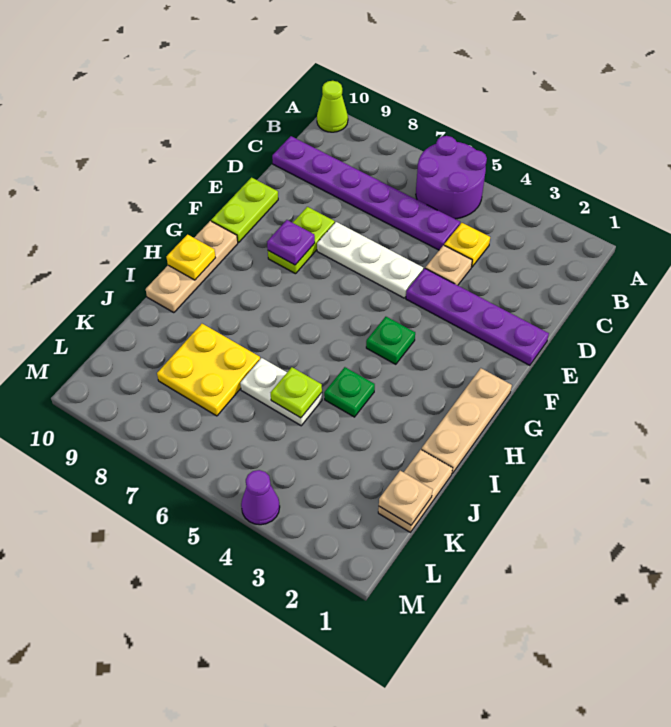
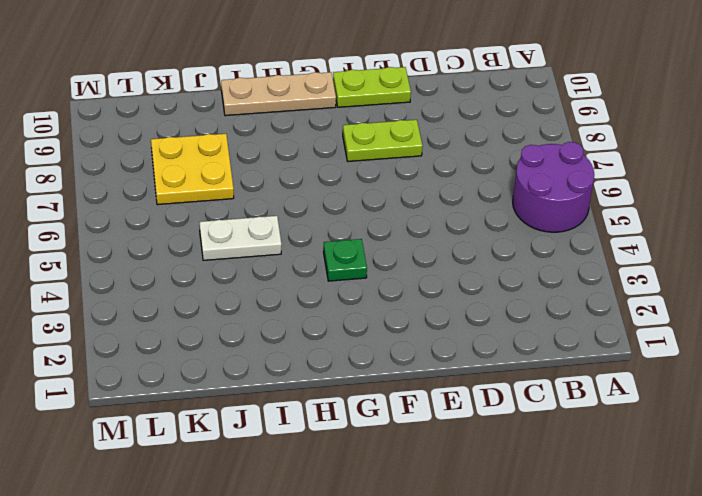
white plate I5:J5 level 1 -> white plate J5:J6 level 1
none -> lime cone A10 level 1
none -> yellow plate C4 level 1
none -> purple plate C5:C10 level 1

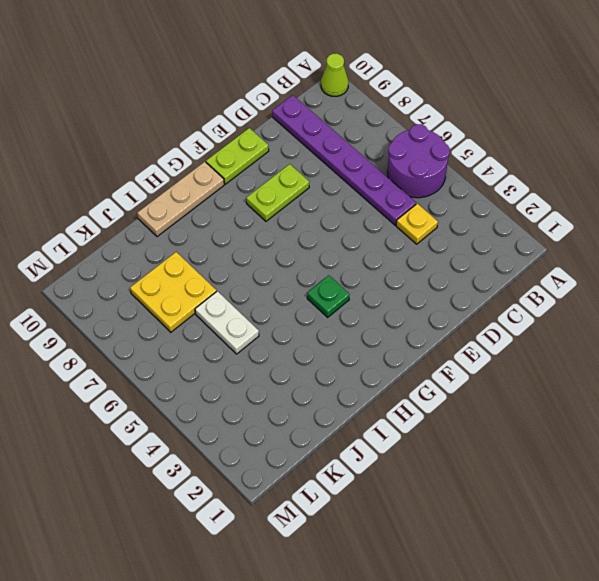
none -> tan plate D4 level 1
none -> purple plate E1:E4 level 1
none -> white plate E5:E7 level 1

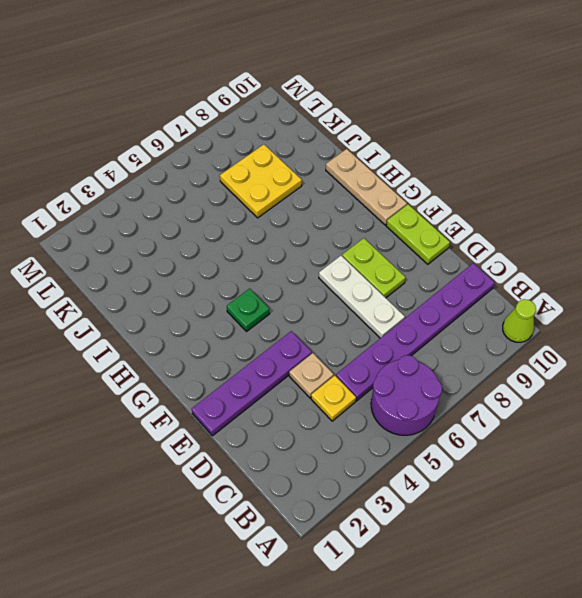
white plate D7:F7 level 1 -> white plate E5:E7 level 1
none -> tan plate G1:I1 level 1
none -> green plate I4 level 1
none -> tan plate J1:K1 level 1

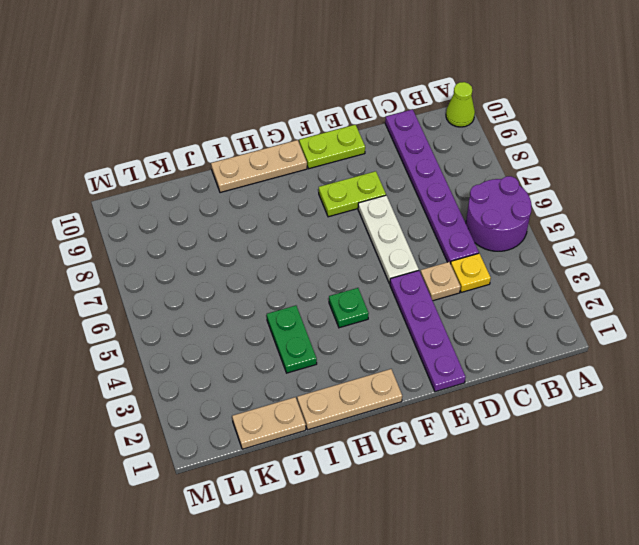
green plate I3:I4 level 1 -> green plate I4 level 1
none -> white plate J5:J6 level 1
none -> yellow plate J7:K8 level 1
none -> purple cone M4 level 1

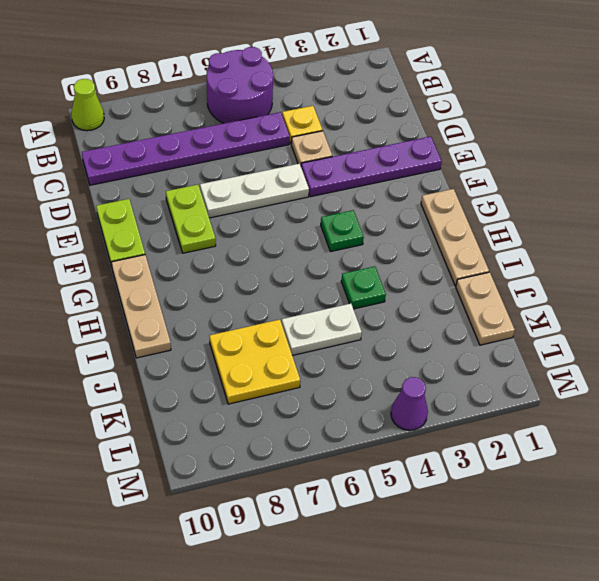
none -> purple plate F8 level 2
none -> yellow plate H10 level 2
none -> lime plate J5 level 2

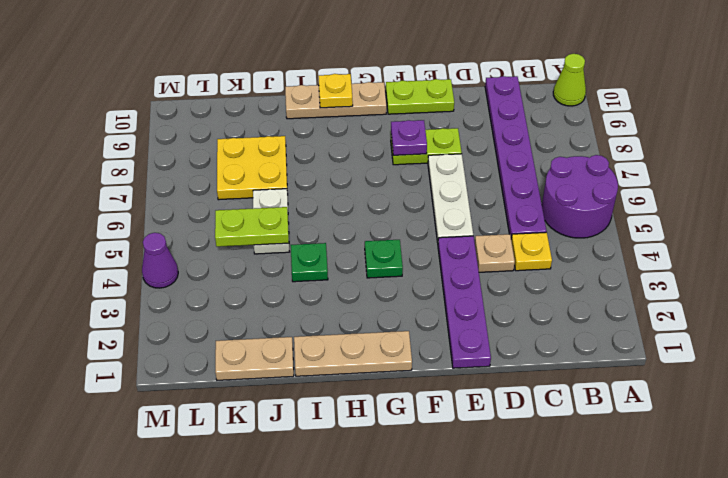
lime plate J5:K5 level 2 -> lime plate J5 level 2
none -> tan plate K1 level 2

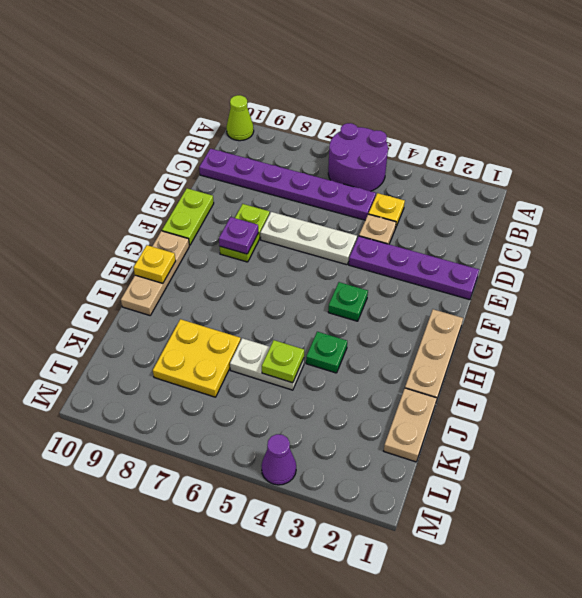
none -> tan plate K1 level 2

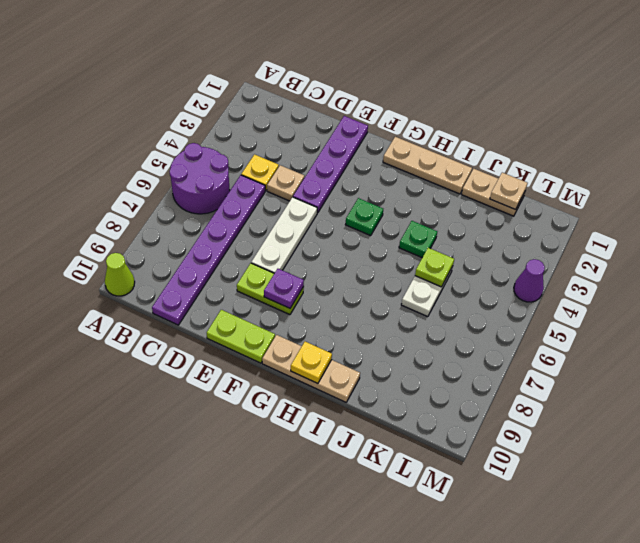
none -> yellow plate J7:K8 level 1

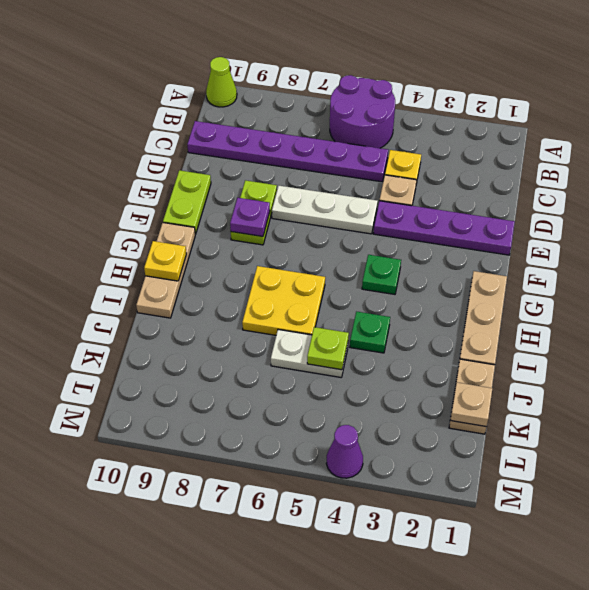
yellow plate H6:I7 level 1 -> yellow plate J7:K8 level 1

